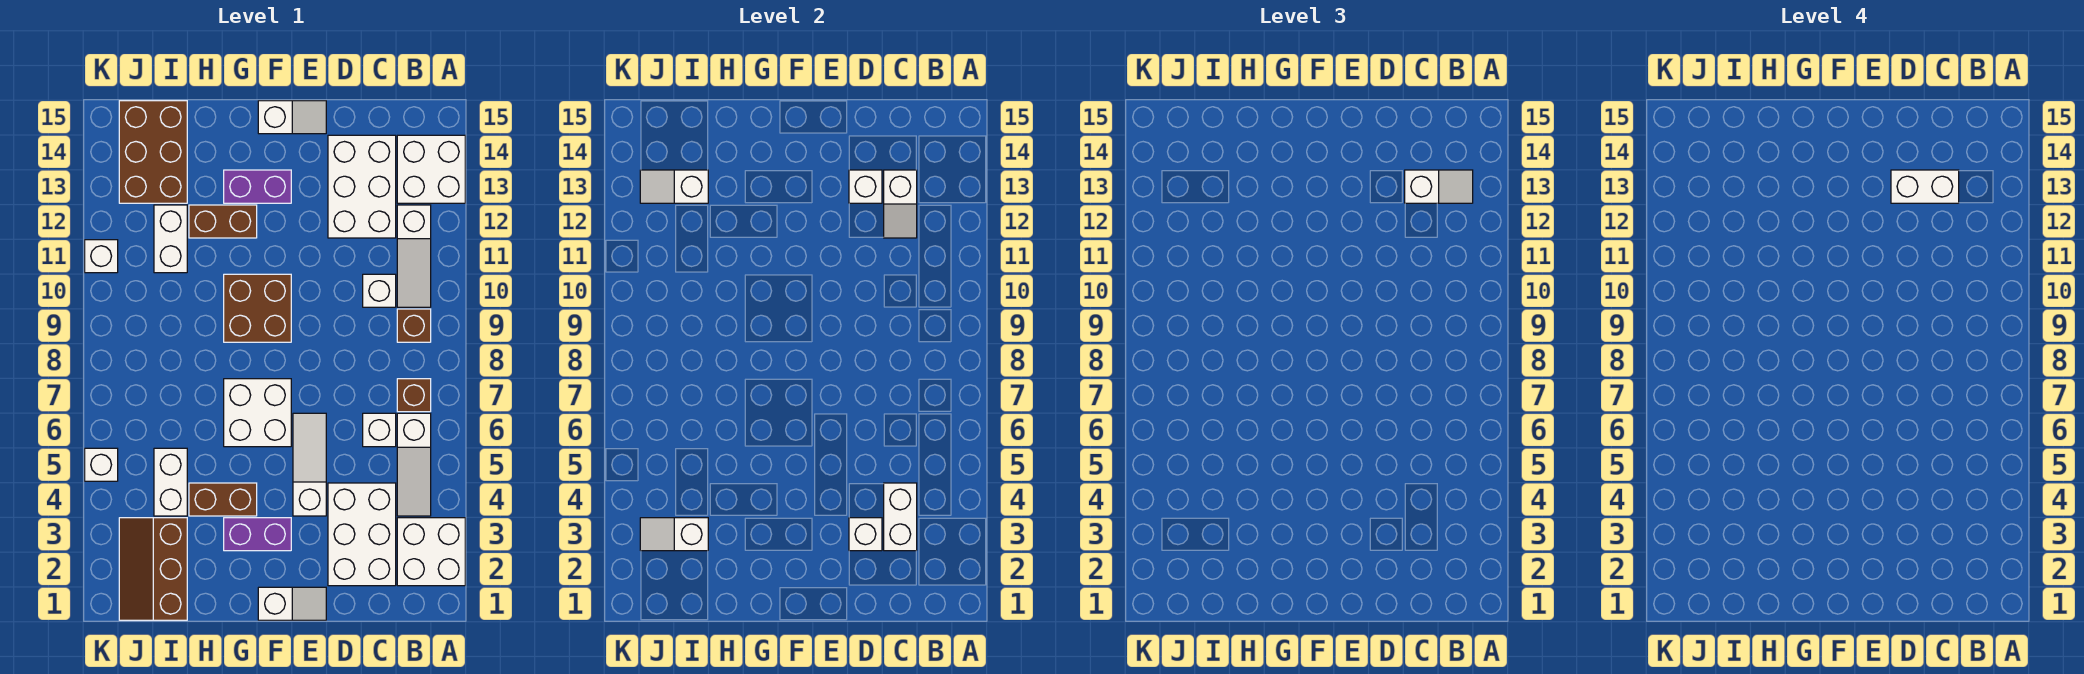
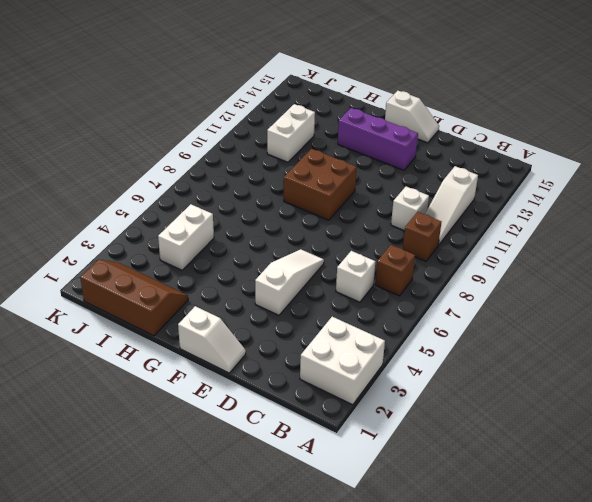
purple brick E13:G13 level 1 -> purple brick F13:G13 level 1
brown slope H1:J2 level 1 top 1 -> brown slope I1:J3 level 1 top I
none -> white brick A13:B14 level 1
none -> white slope B4:B6 level 1 top 6
none -> white brick C2:D4 level 1
none -> white brick C12:D14 level 1

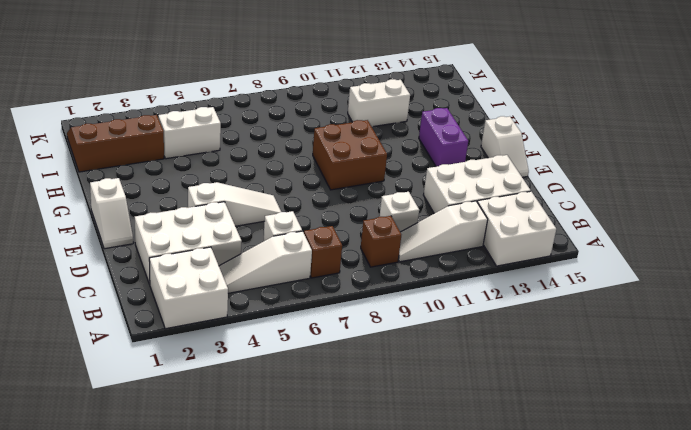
none -> purple brick F3:G3 level 1
none -> white brick F6:G7 level 1
none -> brown brick G4:H4 level 1
none -> brown brick G12:H12 level 1

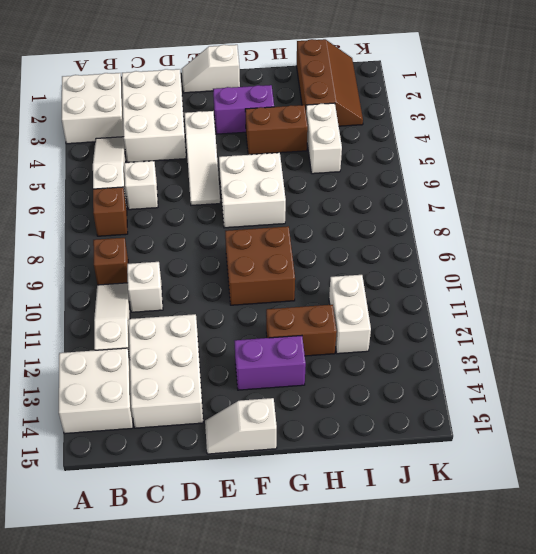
none -> brown brick I13:J15 level 1
none -> white brick K5 level 1
none -> white brick K11 level 1
none -> white brick C3:C4 level 2

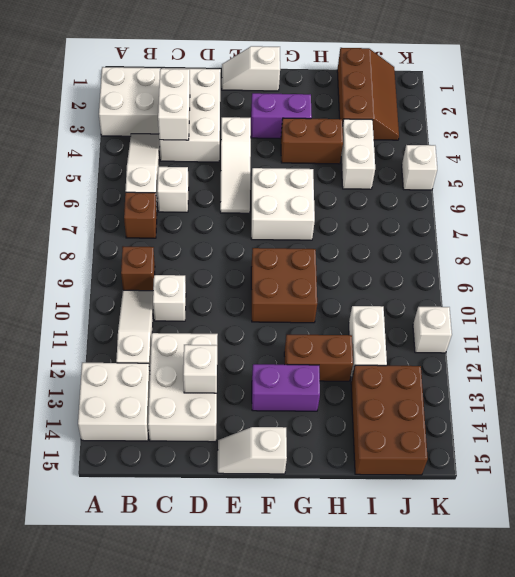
none -> white slope C12:C13 level 2 top 13
none -> white brick D3 level 2
none -> white slope I3:J3 level 2 top I
none -> white slope I13:J13 level 2 top I

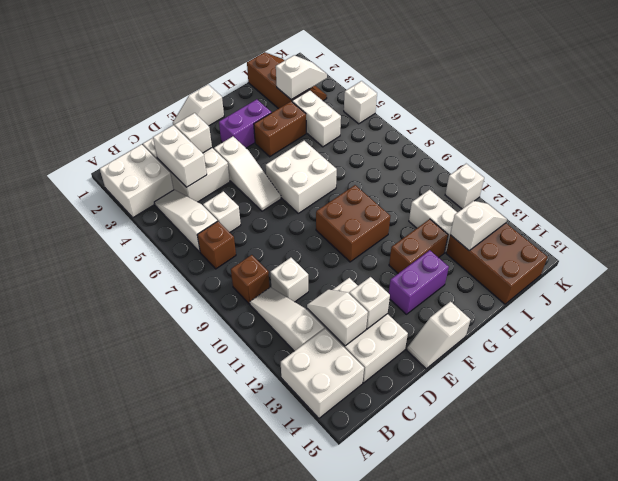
none -> white slope B13:C13 level 3 top C
none -> white brick C13:D13 level 4

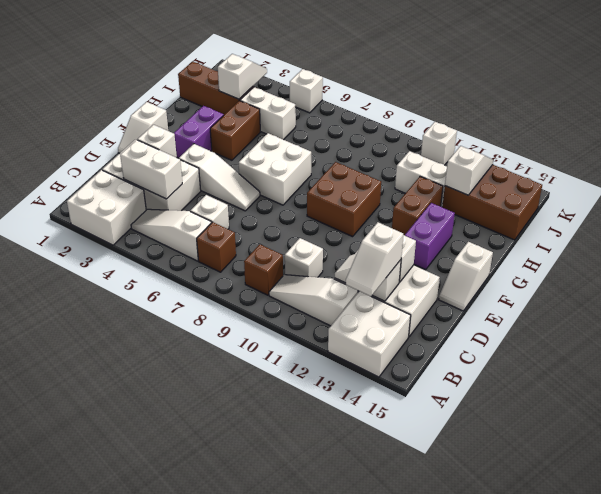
none -> white brick C13:D13 level 4

